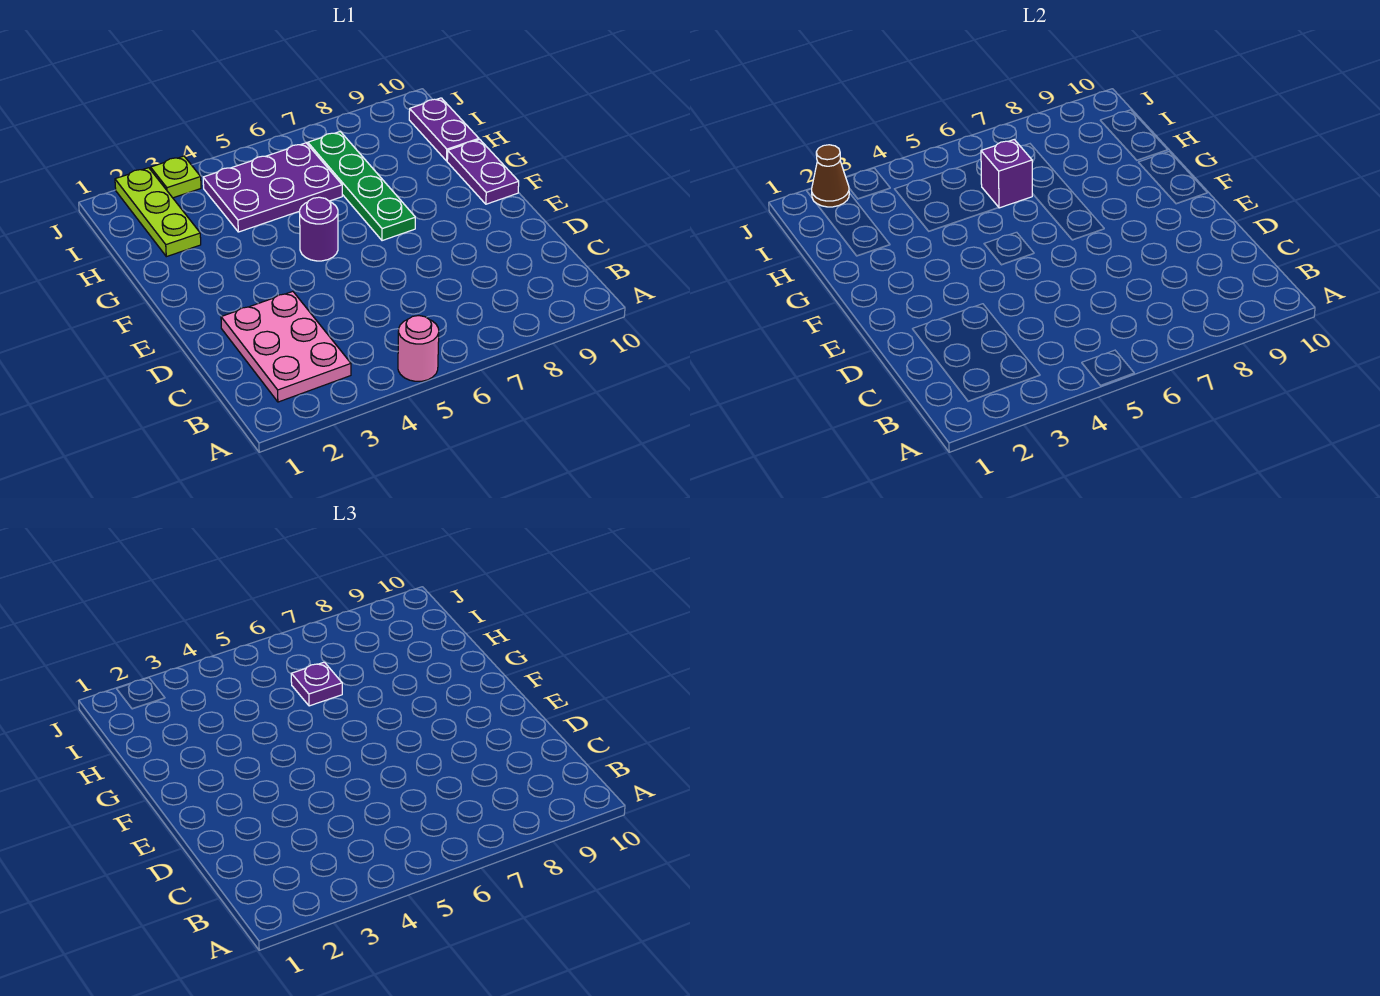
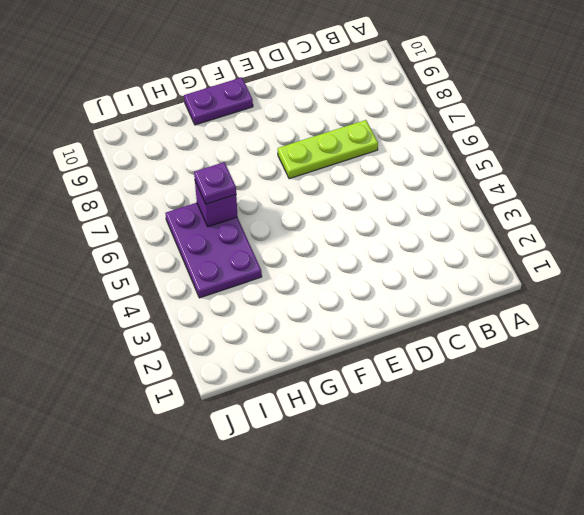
lime plate C7:E7 level 1 -> lime plate H2:J2 level 1
none -> pink round brick A5 level 1
none -> pink plate B2:D3 level 1
none -> purple round brick F5 level 1

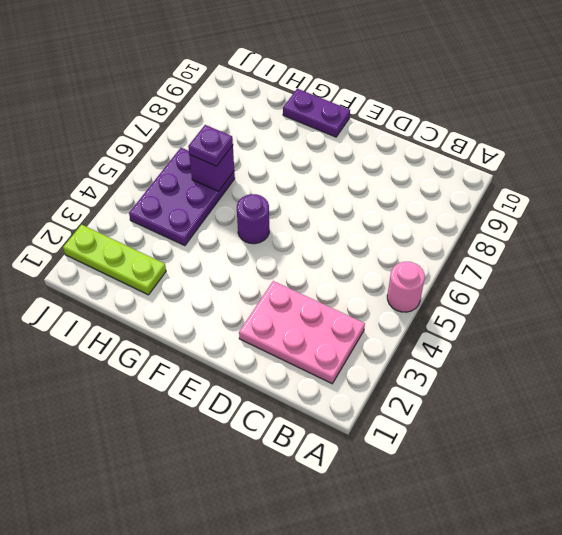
none -> green plate F7:I7 level 1
none -> purple plate H10:I10 level 1
none -> lime plate J3 level 1

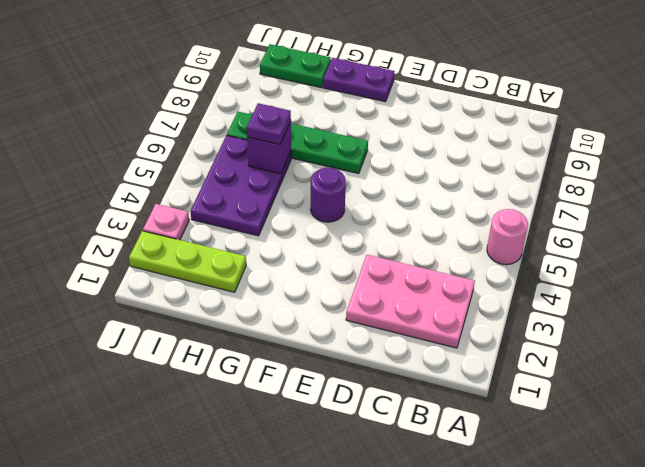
green plate H10:I10 level 1 -> purple plate H10:I10 level 1
pink plate J3 level 1 -> lime plate J3 level 1
none -> brown cone J2 level 2

